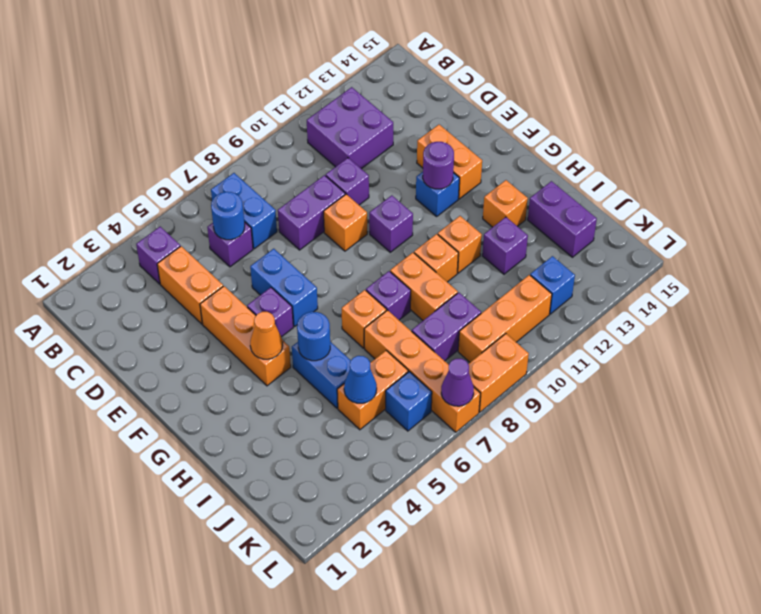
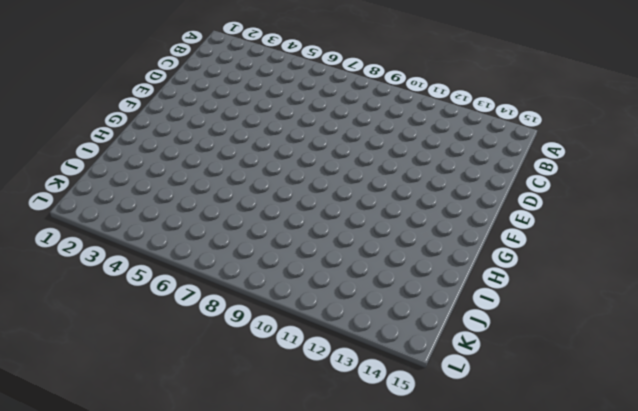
none -> purple brick B4 level 1
none -> blue brick B7:C7 level 1
none -> purple brick B11:C12 level 1
none -> orange brick C4:D4 level 1

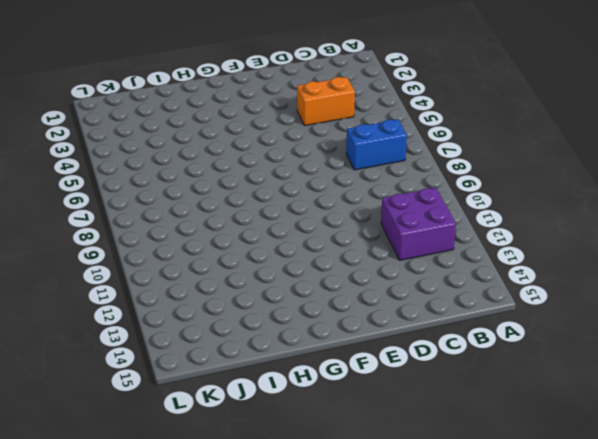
none -> purple brick B4 level 1
none -> purple brick C6 level 1
none -> purple brick D8:D9 level 1
none -> purple brick D10 level 1

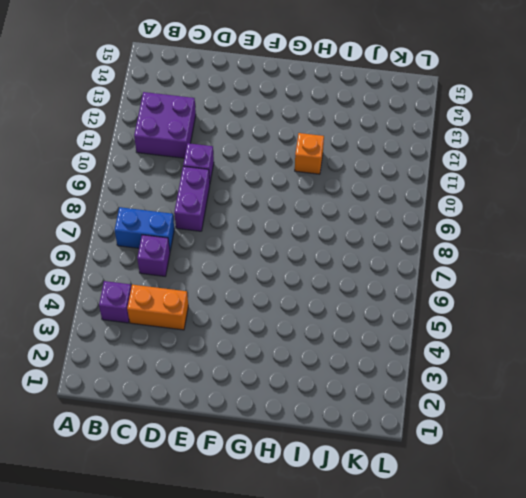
none -> orange brick E4:G4 level 1
none -> blue brick E6:F6 level 1
none -> orange brick E9 level 1
none -> orange brick E13:F13 level 1

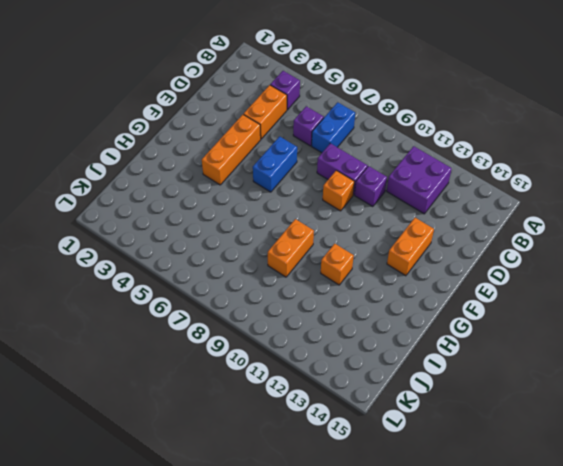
none -> purple brick F5 level 1
none -> purple brick F10 level 1
none -> blue brick F12 level 1
none -> blue brick H5:I5 level 1

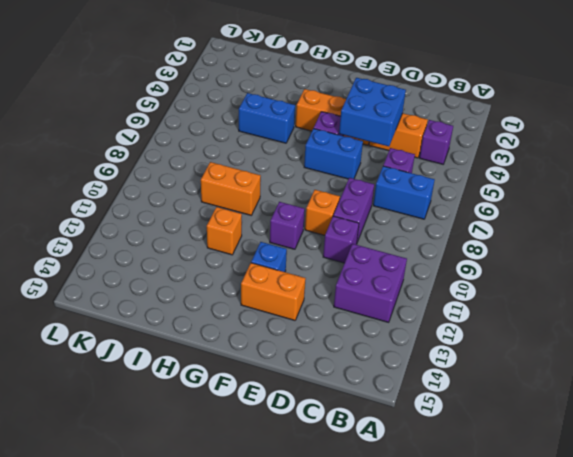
blue brick D4:E5 level 2 -> none
none -> orange brick H7 level 1
none -> purple brick H8 level 1
none -> orange brick H10 level 1
none -> orange brick H13 level 1

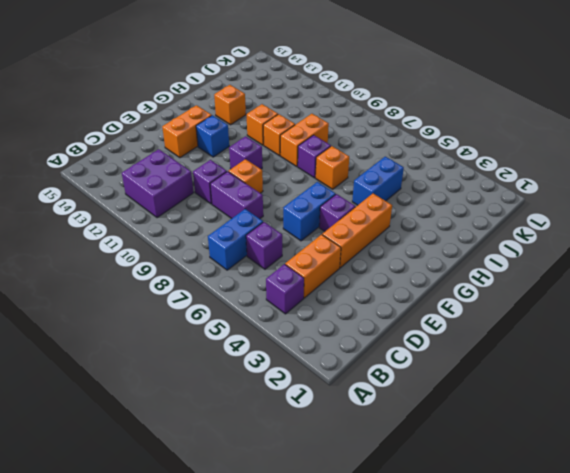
none -> orange brick I7:L7 level 1
none -> purple brick I12 level 1
none -> purple brick I14:J14 level 1
none -> orange brick J5:J6 level 1

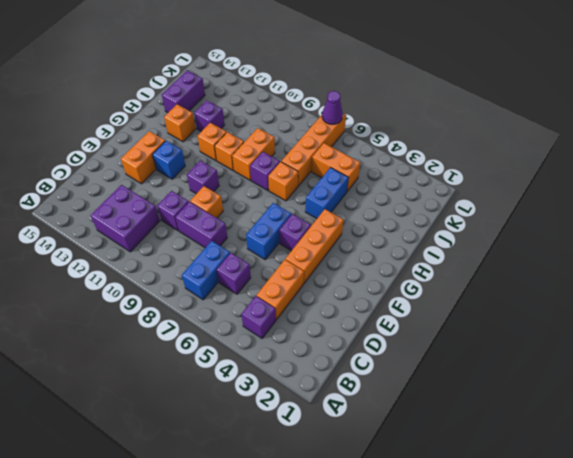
none -> purple brick J8:J9 level 1
none -> blue brick K6 level 1
none -> orange brick K9:K11 level 1
none -> blue brick K12 level 1

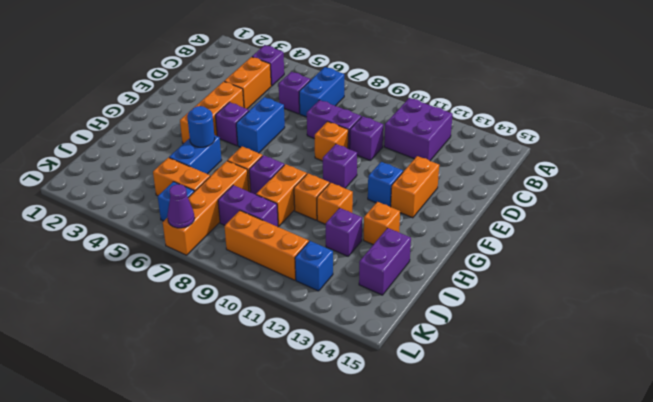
none -> orange brick L8:L9 level 1
none -> blue round brick C6 level 2
none -> purple round brick F12 level 2
none -> orange cone G4 level 2

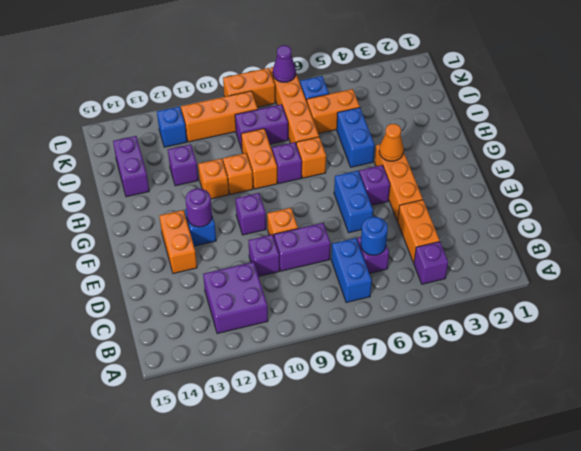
none -> orange brick H13 level 1
none -> blue round brick H5 level 2
none -> blue cone J5 level 2

